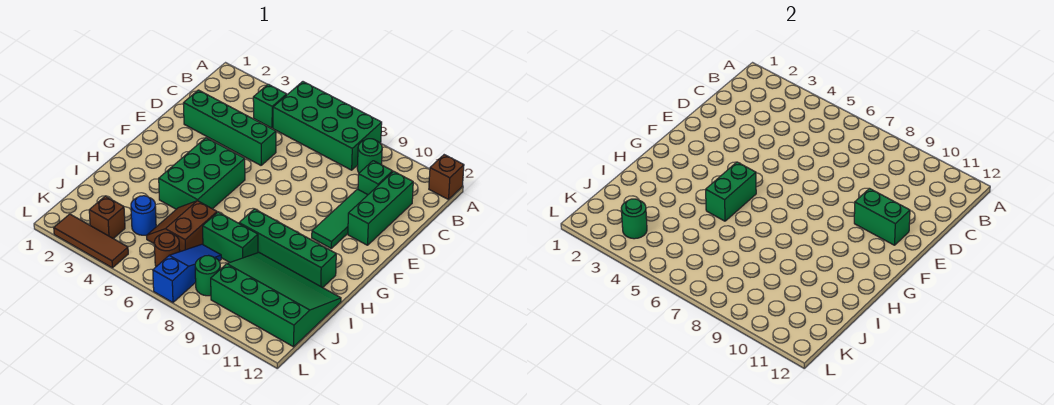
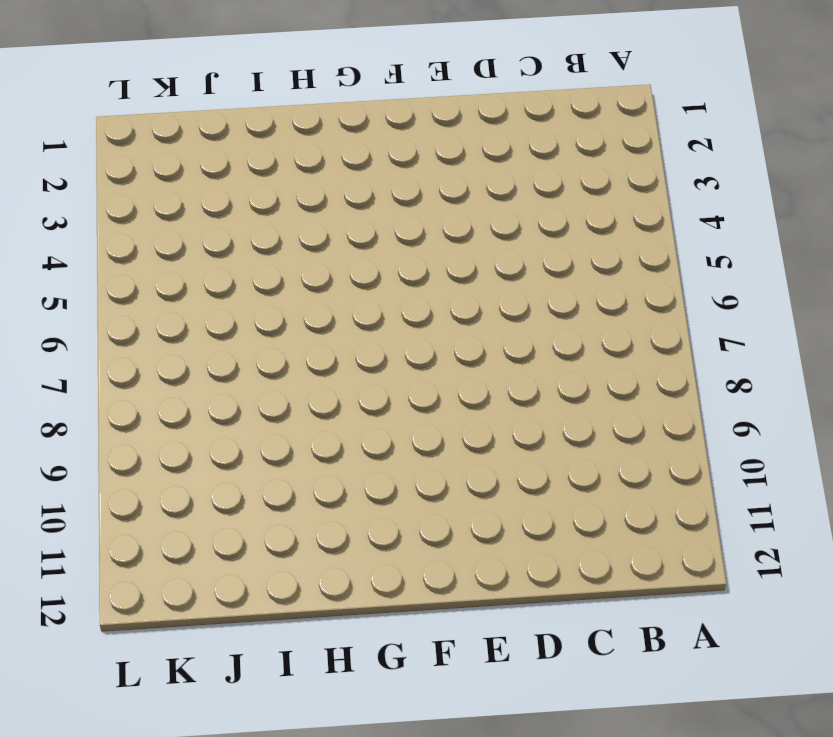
none -> green brick A5:B8 level 1
none -> brown brick A12 level 1
none -> green brick B4 level 1

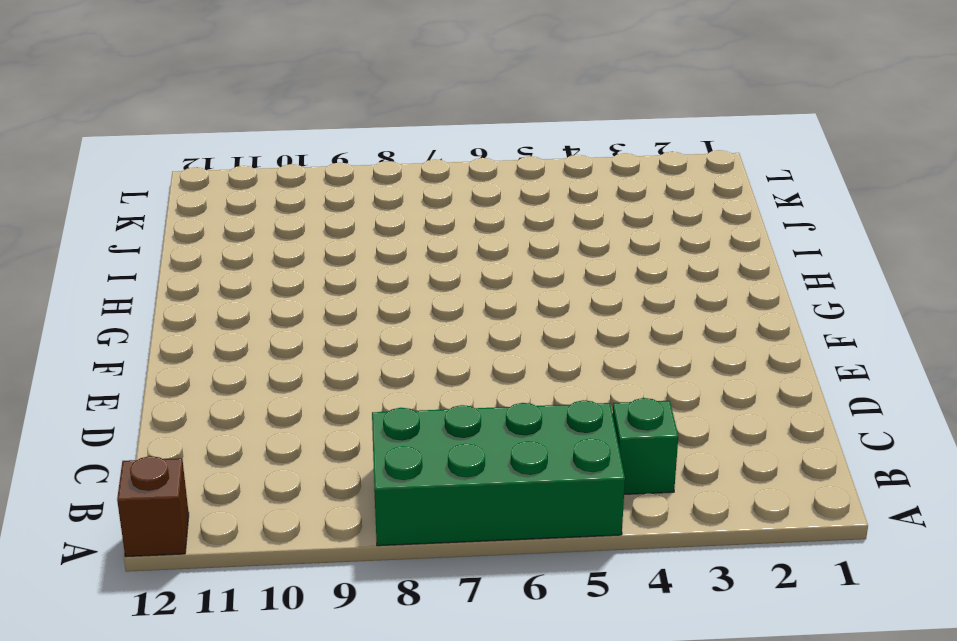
none -> green round brick B9 level 1
none -> green brick C10 level 1
none -> green brick C11:E11 level 1

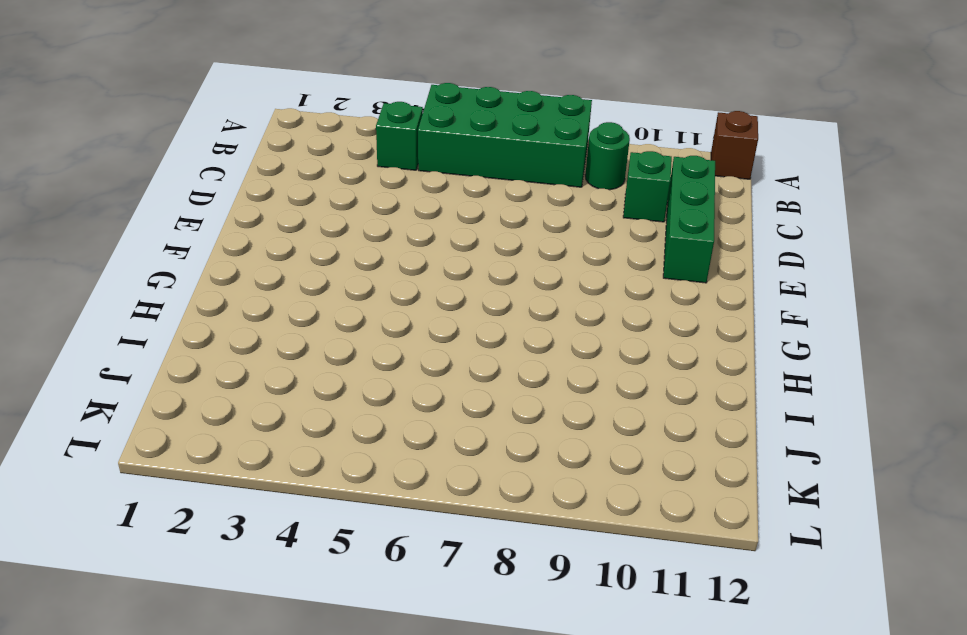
none -> green brick D2:D5 level 1
none -> green tile D10:F10 level 1
none -> green brick F4:H5 level 1

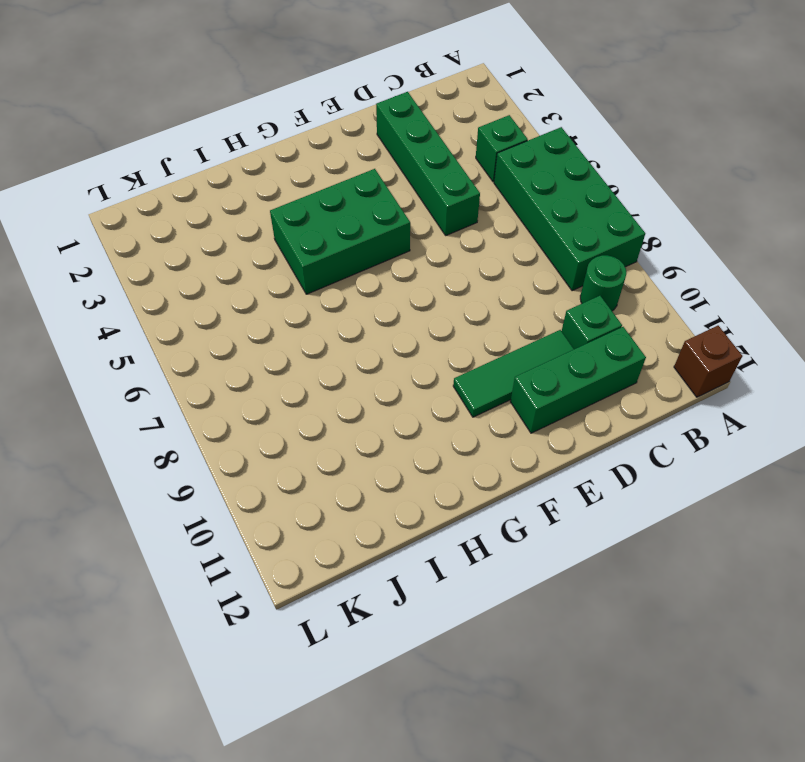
none -> green brick H8:H11 level 1
none -> brown slope I5:J6 level 1 top 6
none -> green brick I7:I8 level 1

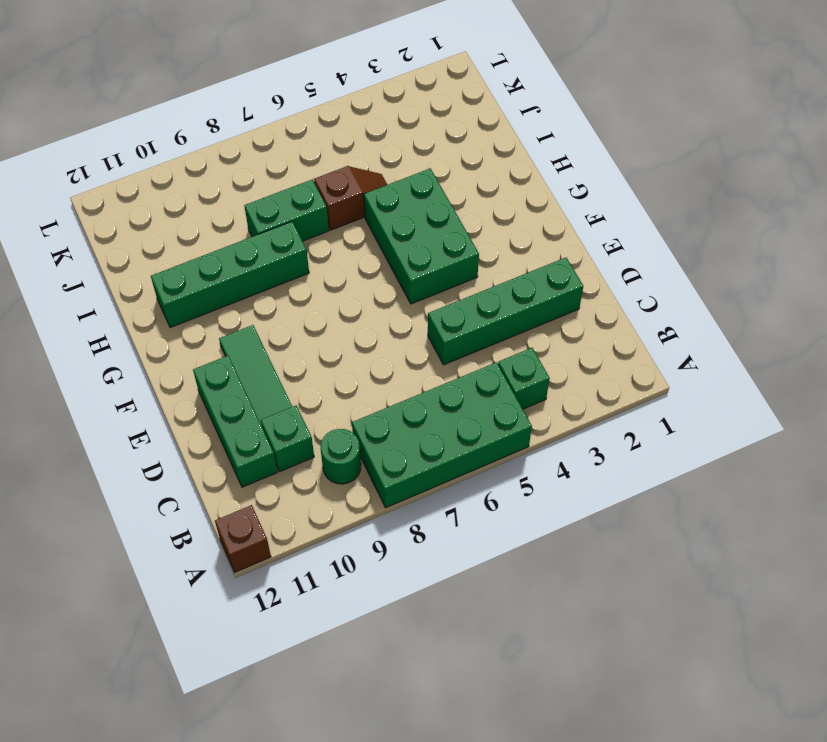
brown slope I5:I6 level 1 top 6 -> brown slope I5:J6 level 1 top 6
none -> green slope I9:K12 level 1 top K
none -> blue round brick J4 level 1
none -> blue slope J7:L7 level 1 top L

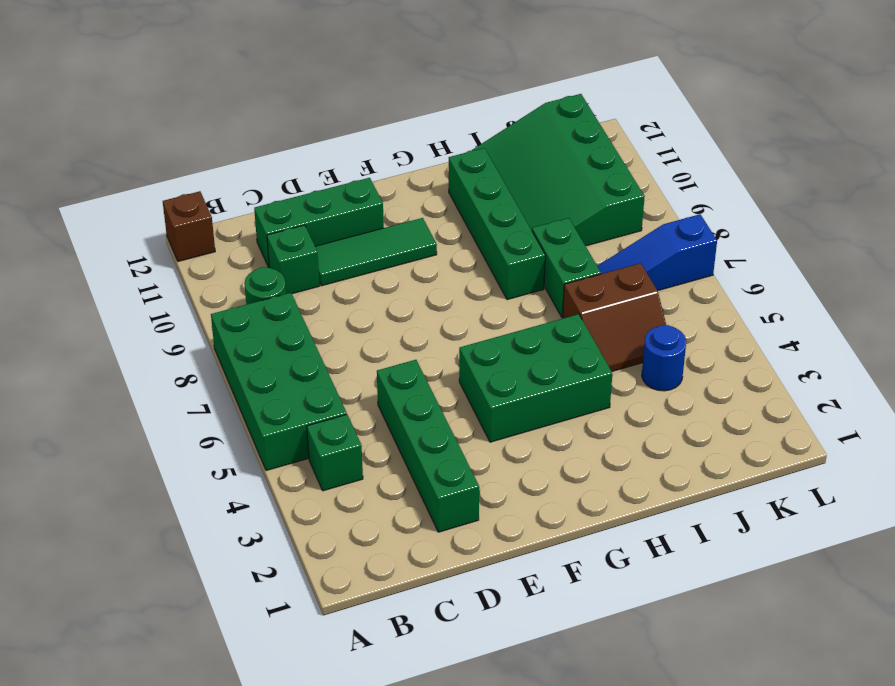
none -> brown brick K3 level 1
none -> brown round brick K6 level 1
none -> green round brick K8 level 1

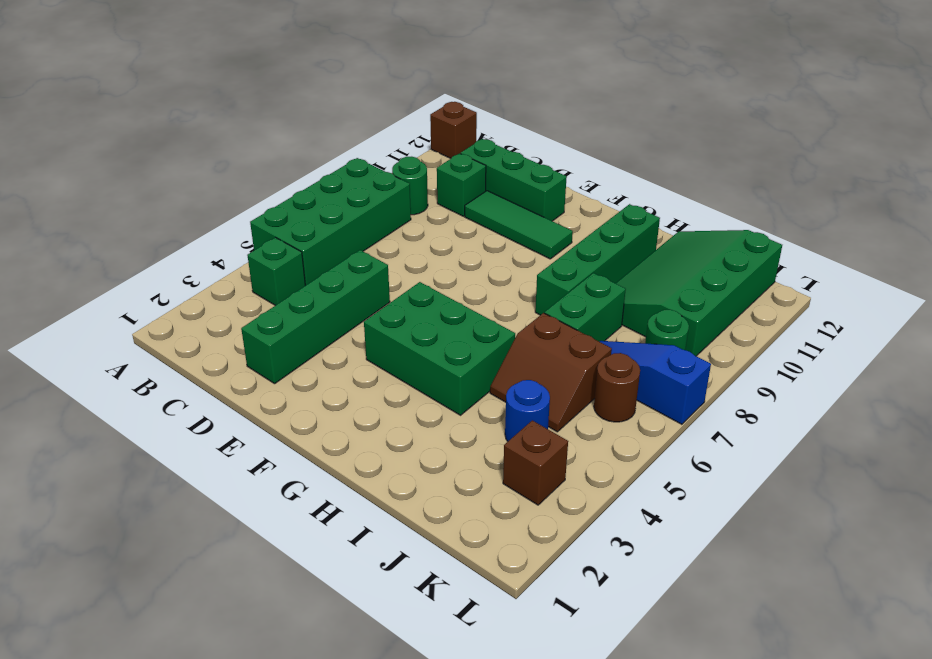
none -> brown tile L2:L4 level 1
none -> green brick E10:E11 level 2
none -> green brick G5:H5 level 2

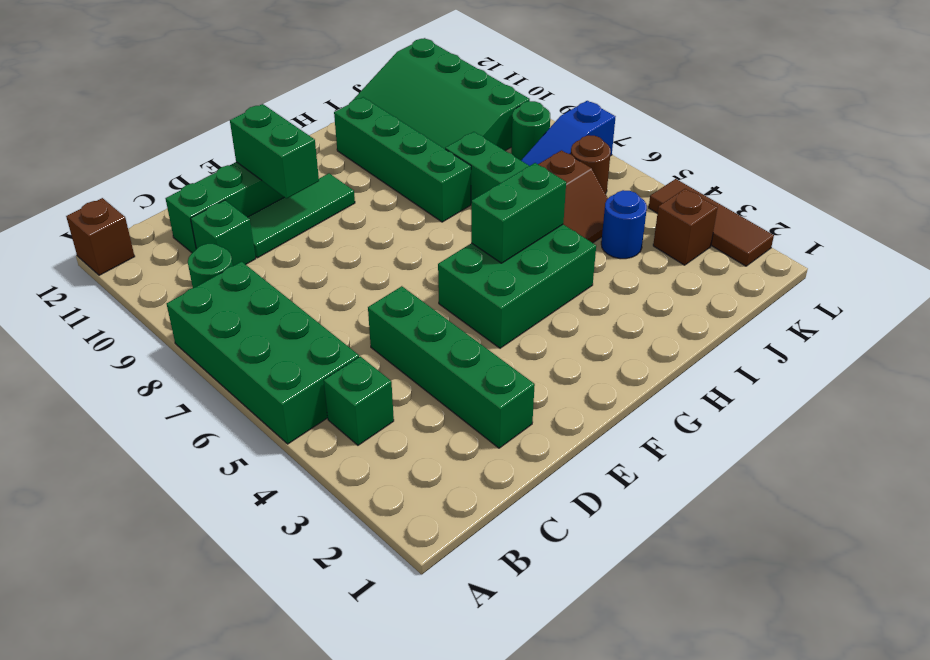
none -> green round brick K3 level 2

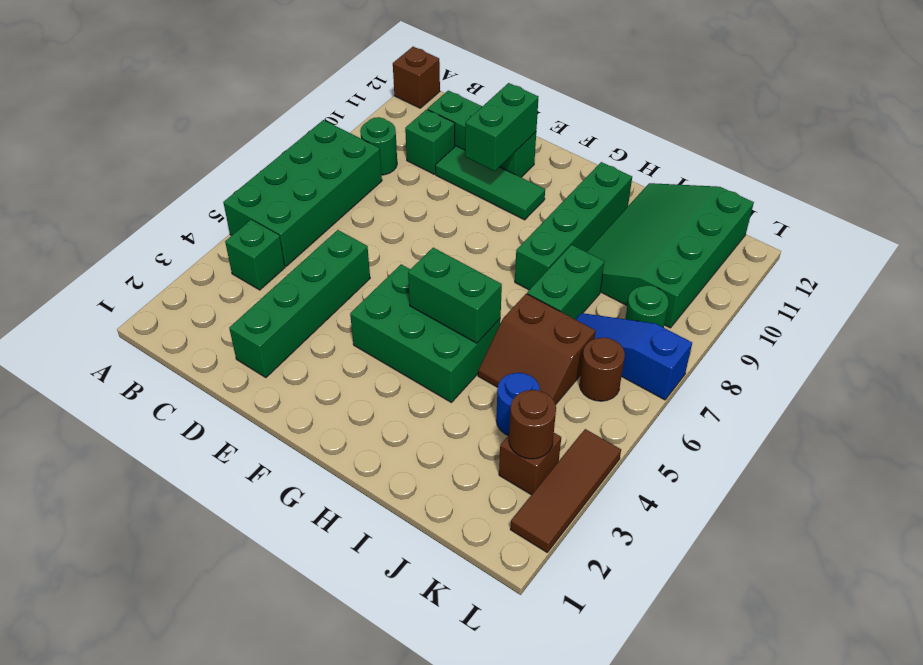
brown round brick K3 level 2 -> green round brick K3 level 2

